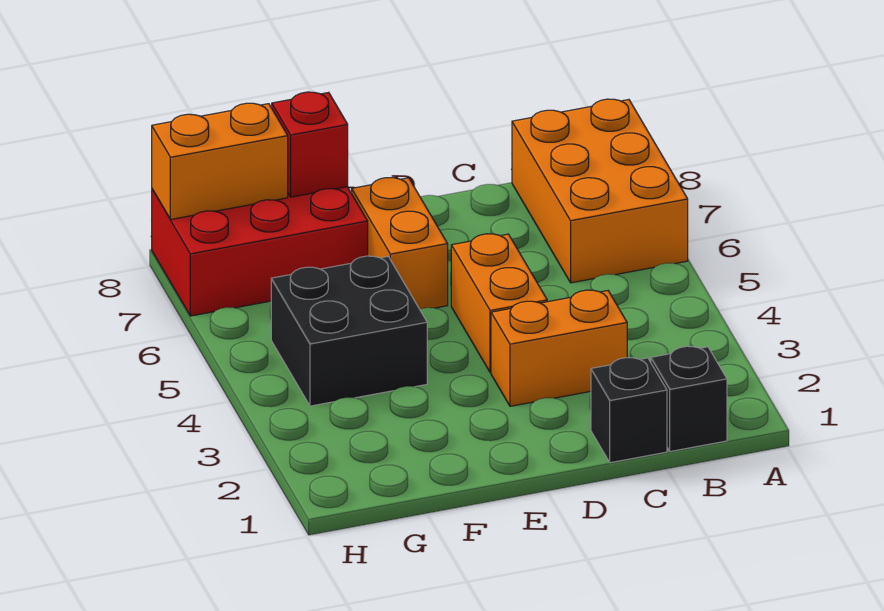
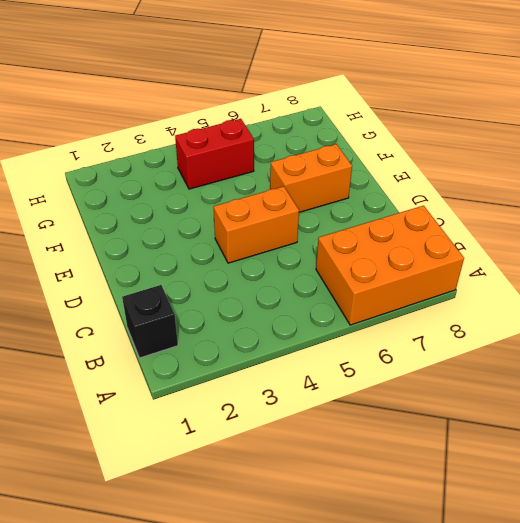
red brick G4:G5 level 1 -> black brick F4:G5 level 1
none -> black brick C1 level 1
none -> orange brick C3:D3 level 1

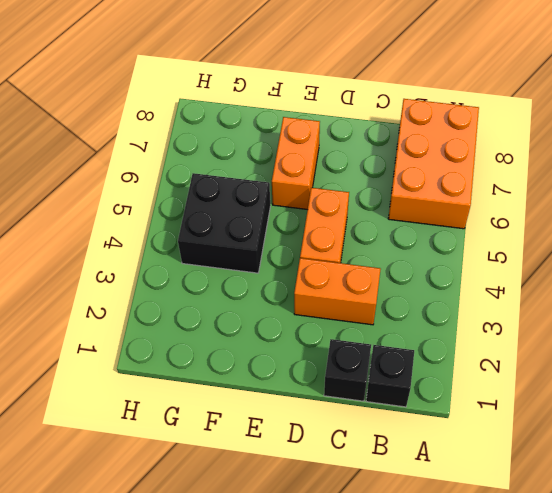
none -> red brick F7:H8 level 1
none -> red brick F8 level 2

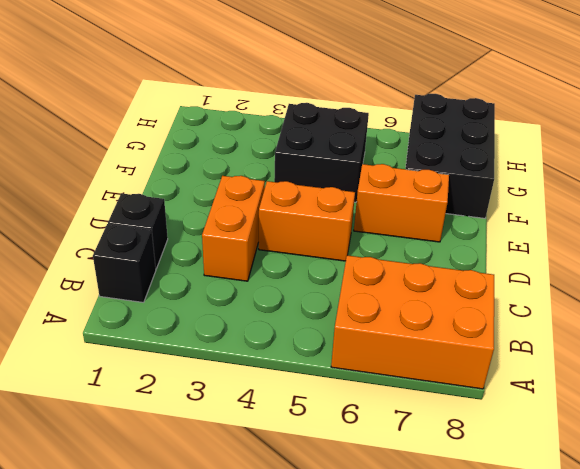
black brick F7:H8 level 1 -> red brick F7:H8 level 1
none -> red brick F8 level 2
none -> orange brick G8:H8 level 2

